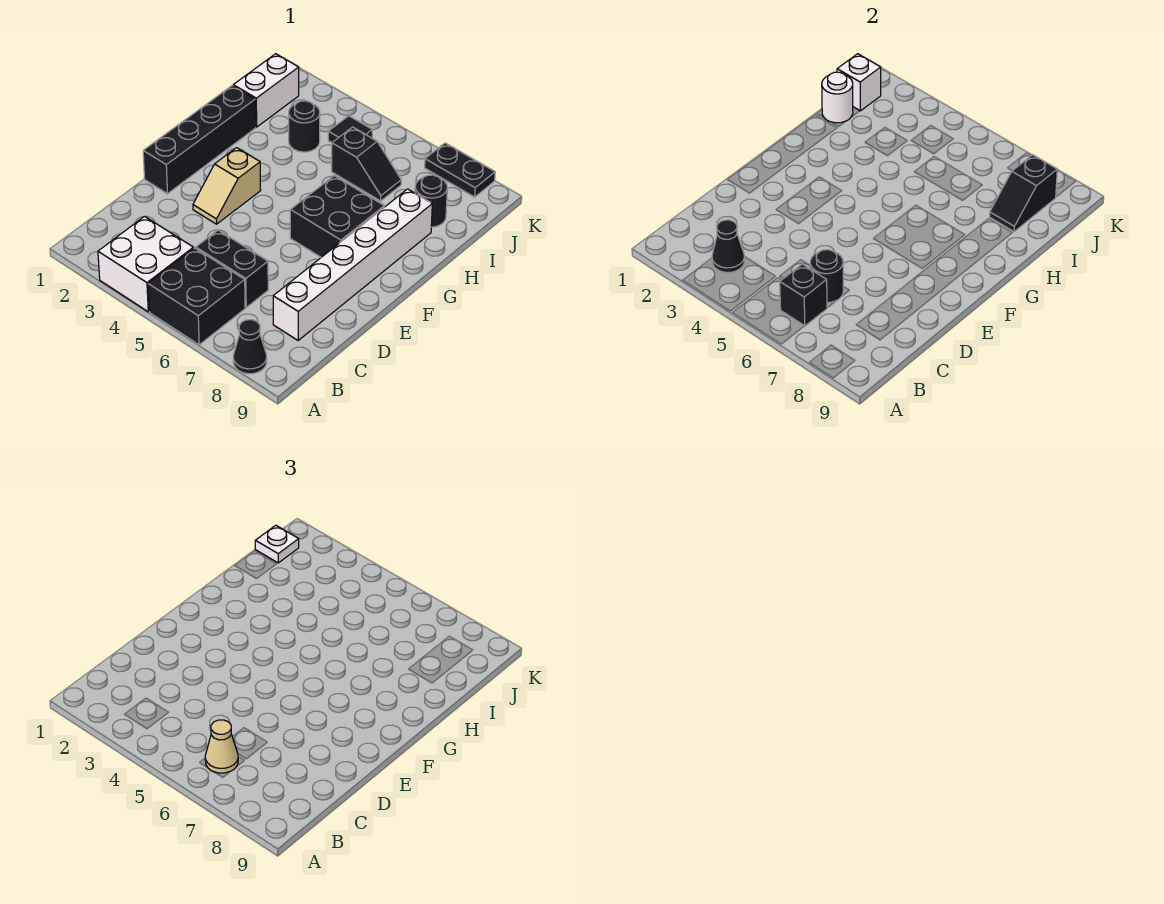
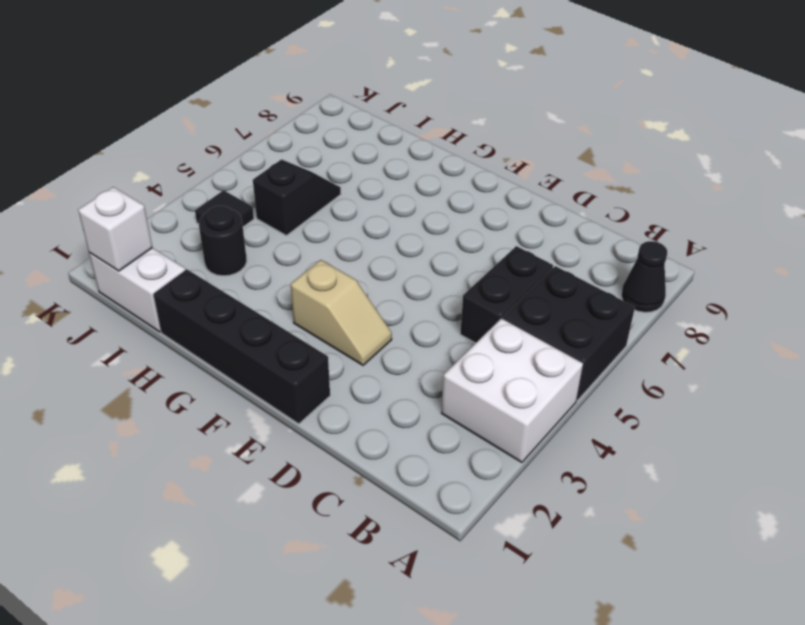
none -> white brick C8:H8 level 1
none -> black brick F6:G7 level 1
none -> black round brick I8 level 1

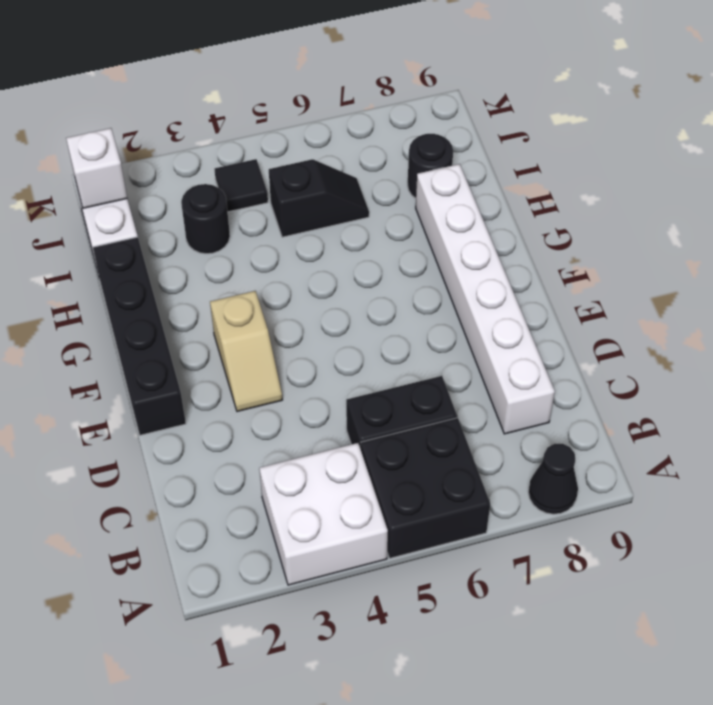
none -> black brick F6:G7 level 1
none -> black plate K7:K8 level 1
none -> black cone B3 level 2

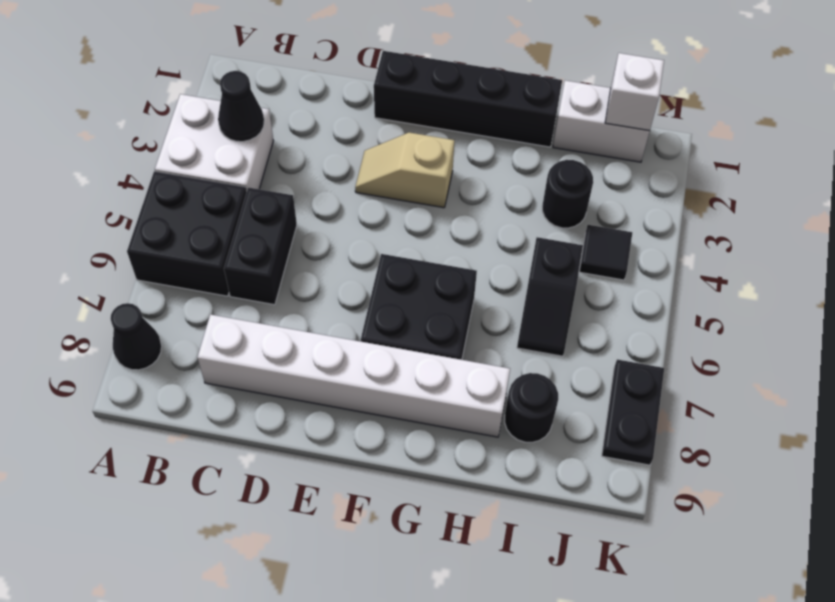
none -> black brick B6 level 2
none -> black round brick C6 level 2
none -> white round brick I1 level 2

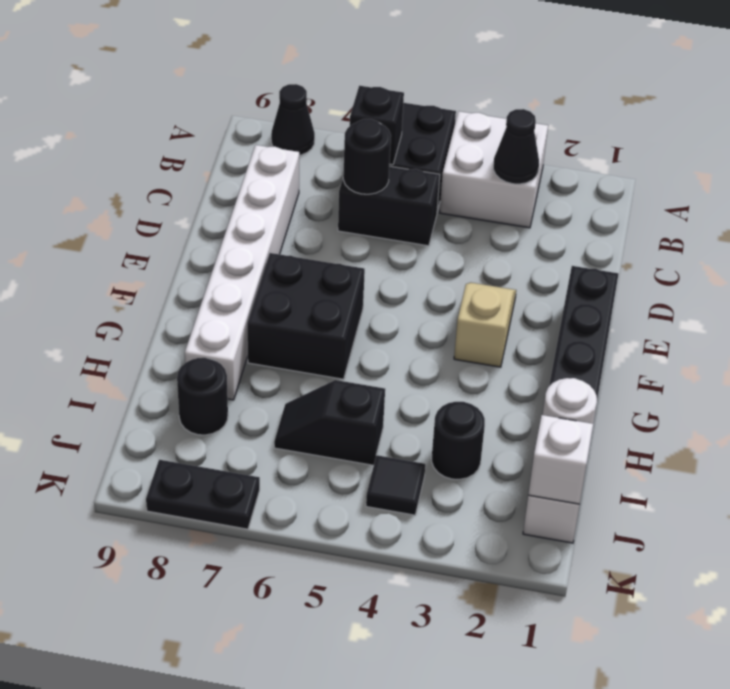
none -> black slope I8:J8 level 2 top J
none -> tan cone B6 level 3
none -> white plate J1 level 3

